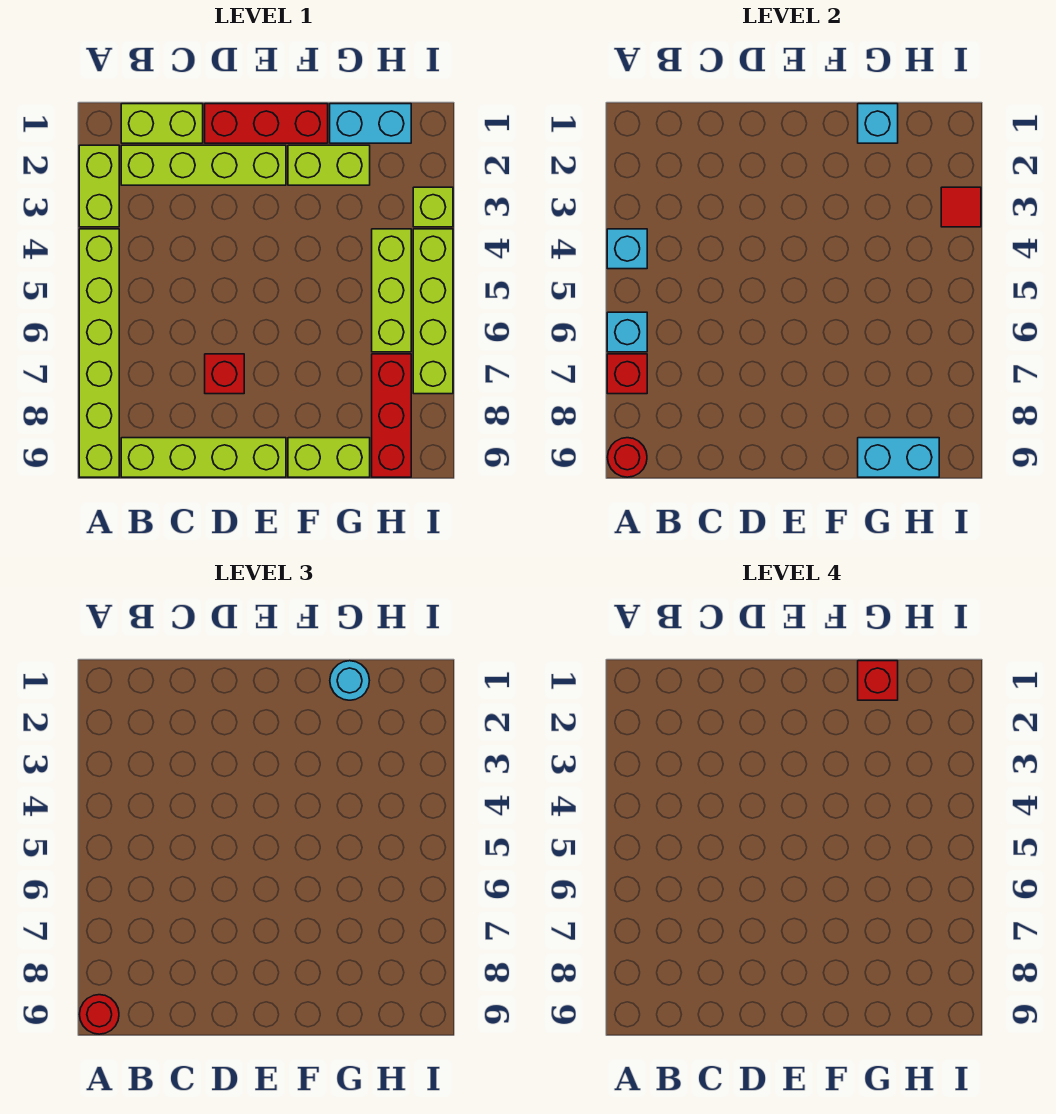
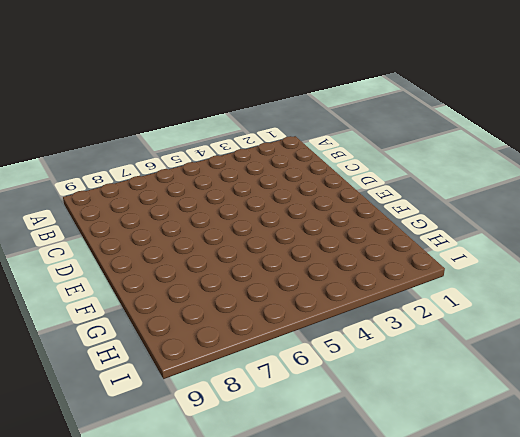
none -> lime brick A2:A3 level 1
none -> lime brick A4:A9 level 1
none -> lime brick B1:C1 level 1

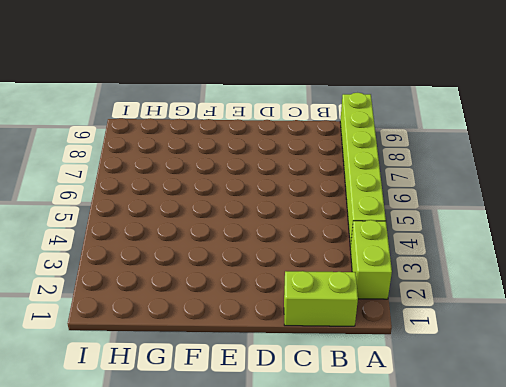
none -> lime brick B2:E2 level 1
none -> lime brick B9:E9 level 1
none -> red brick D1:F1 level 1

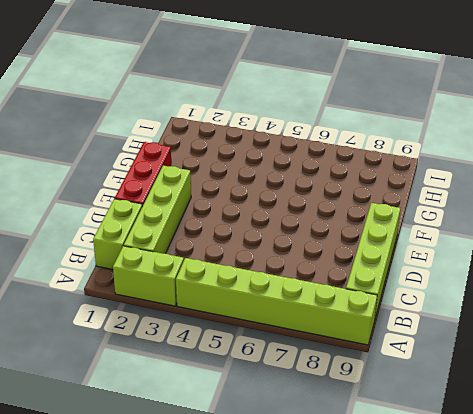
none -> red brick D7 level 1
none -> lime brick F2:G2 level 1
none -> lime brick F9:G9 level 1

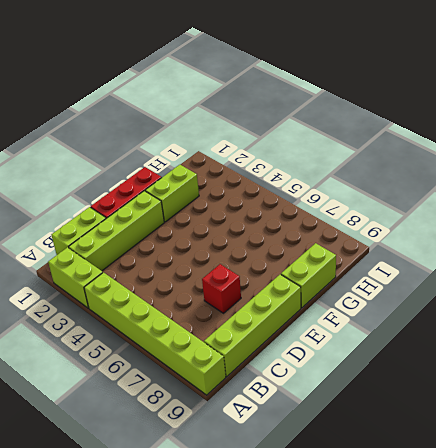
none -> cyan brick G1:H1 level 1
none -> lime brick H4:H6 level 1
none -> red brick H7:H9 level 1

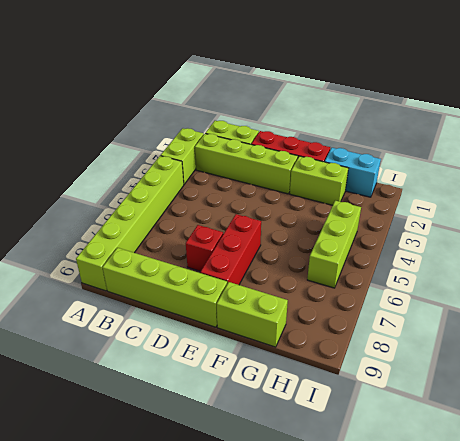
red brick E6:E8 level 1 -> red brick H7:H9 level 1
none -> lime brick I3 level 1
none -> lime brick I4:I7 level 1
none -> cyan brick A4 level 2

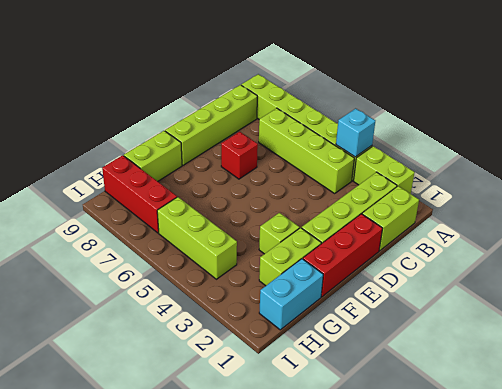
lime brick B4:B7 level 1 -> lime brick I4:I7 level 1
lime brick F3 level 1 -> lime brick I3 level 1
none -> cyan brick A6 level 2
none -> red brick A7 level 2
none -> red round brick A9 level 2

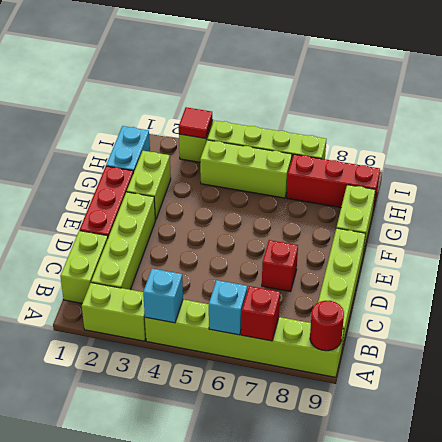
none -> cyan brick G1 level 2
none -> cyan brick G9:H9 level 2
none -> red round brick A9 level 3

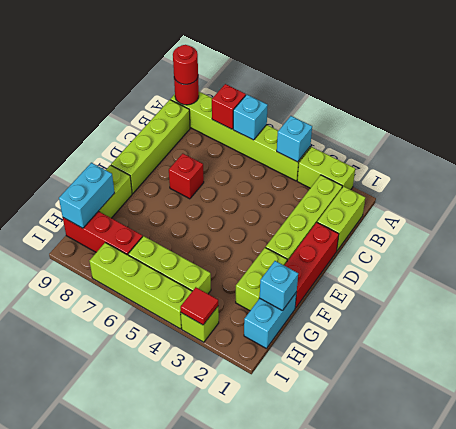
none -> cyan round brick G1 level 3
none -> red brick G1 level 4

